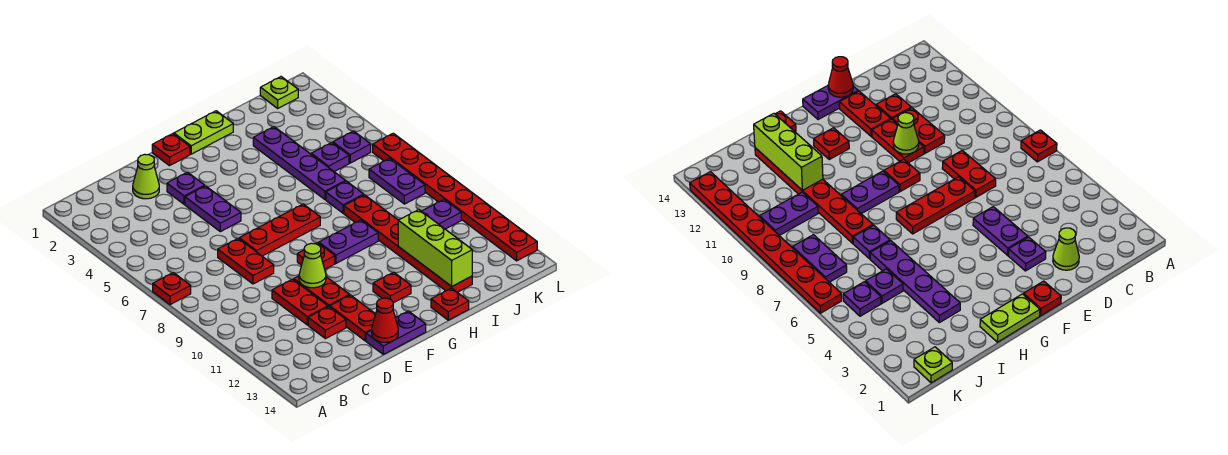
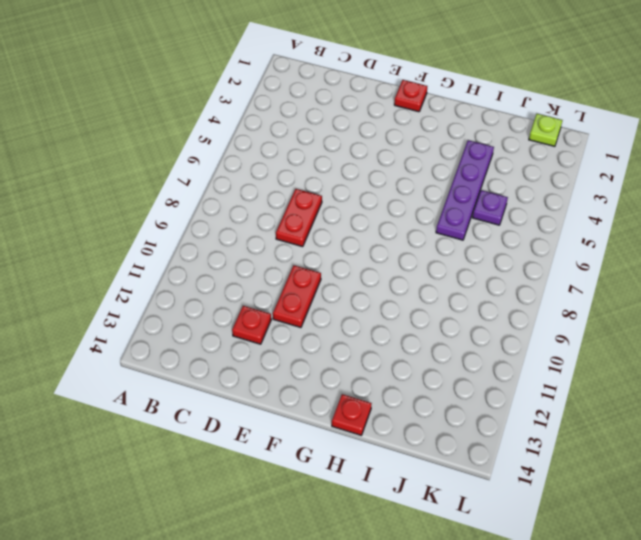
none -> red plate A7 level 1
none -> lime cone D2 level 1
none -> red plate D10:D11 level 1

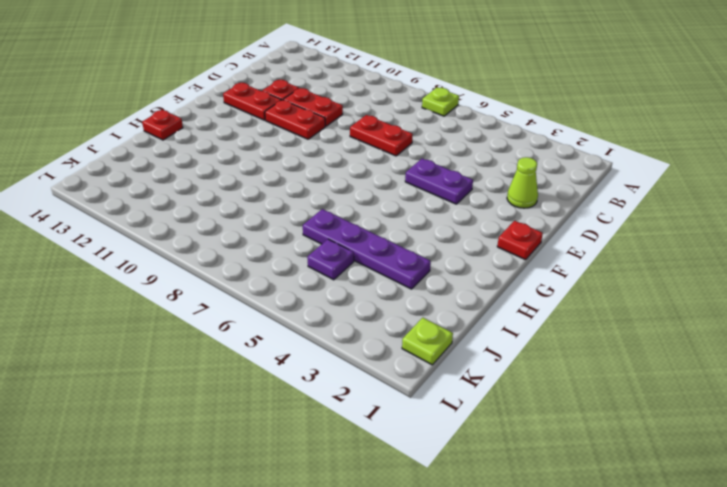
lime plate A7 level 1 -> red plate A7 level 1
none -> purple plate E3 level 1
none -> red plate E7:G7 level 1
none -> purple plate E14:F14 level 1

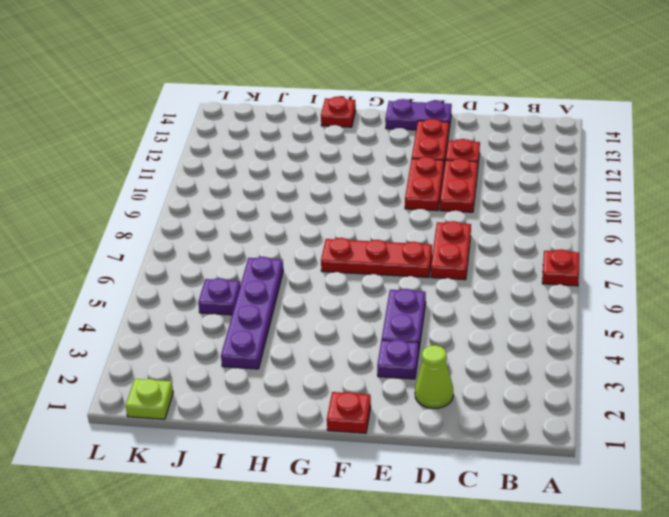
none -> red plate F9 level 1
none -> lime plate G1:H1 level 1
none -> purple plate G9:H9 level 1

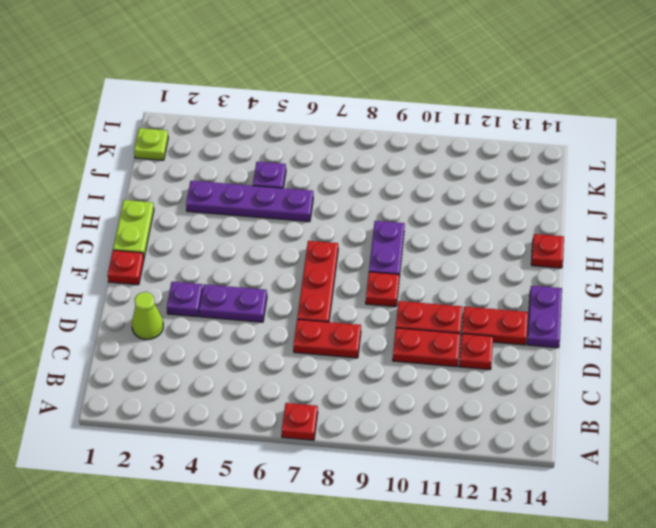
none -> red plate G12 level 1
none -> purple plate I7 level 1
none -> red plate I8:I13 level 1

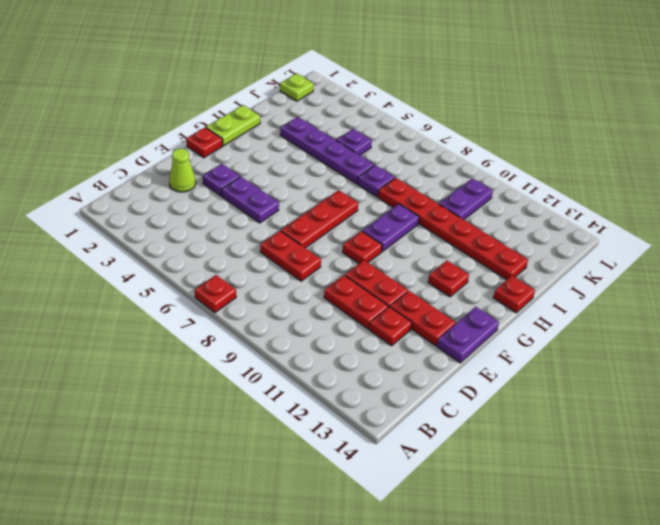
none -> purple plate K5 level 1
none -> purple plate K7:K8 level 1
none -> red plate L6:L13 level 1

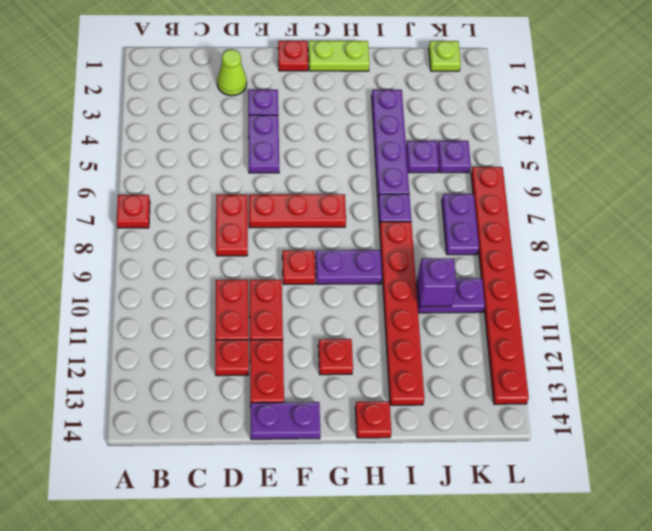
purple brick J10 level 2 -> none
none -> lime cone E10 level 2
none -> red cone E14 level 2
none -> lime brick I11:I13 level 2

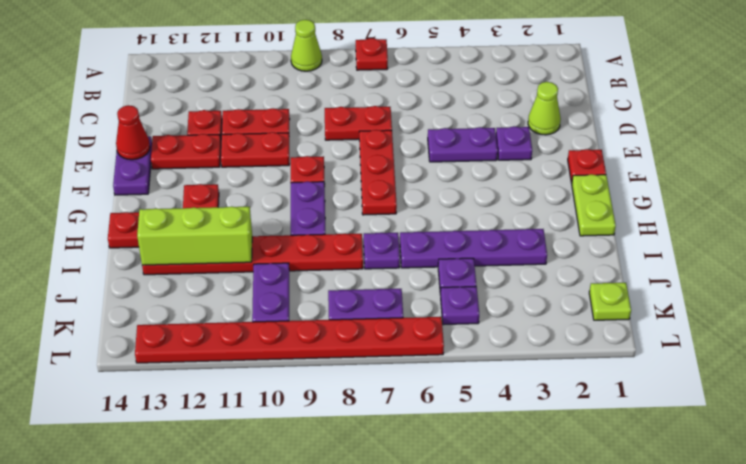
lime cone A9 level 1 -> lime cone E10 level 2

